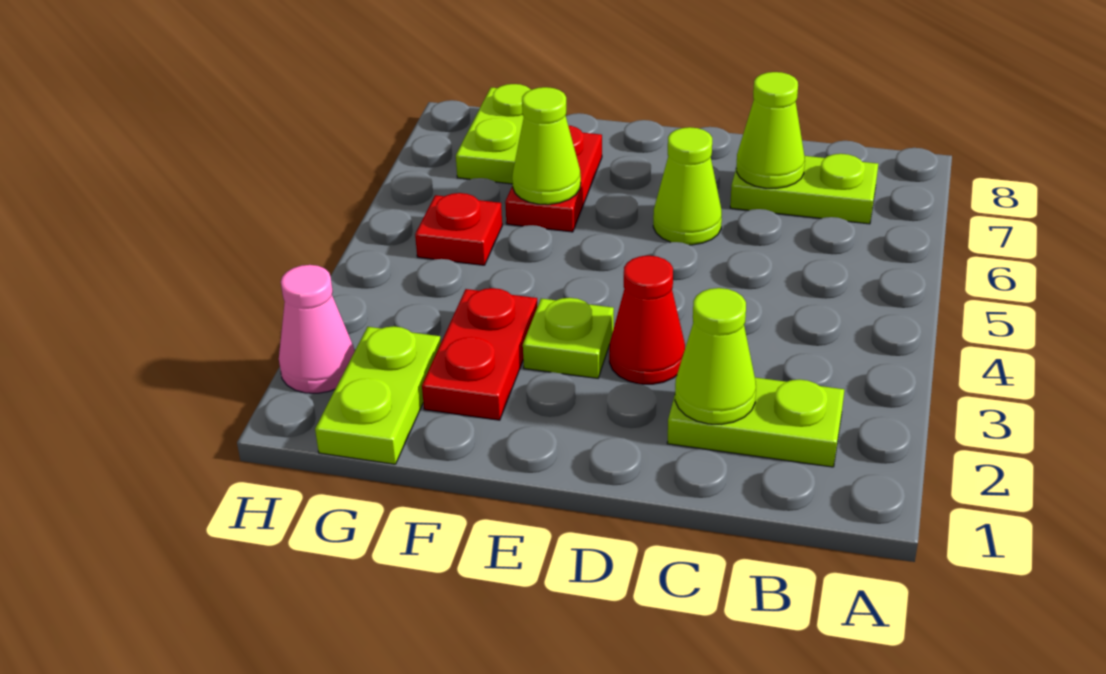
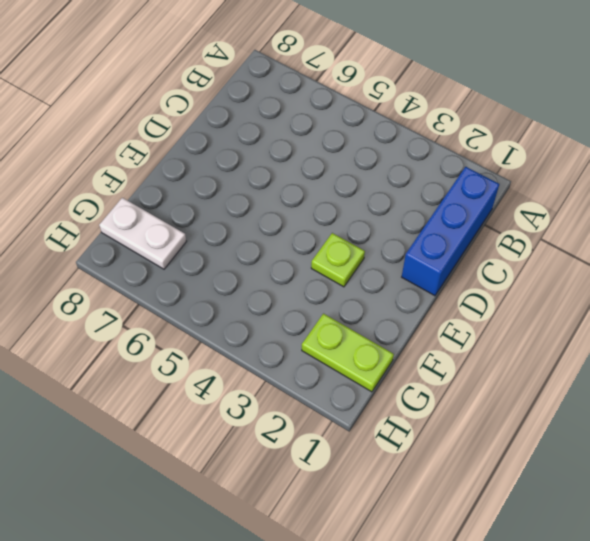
blue brick B1:D1 level 1 -> none
white plate G7:G8 level 1 -> lime plate G7:G8 level 1
none -> lime plate B2:C2 level 1
none -> lime plate B7:C7 level 1
none -> red cone D3 level 1

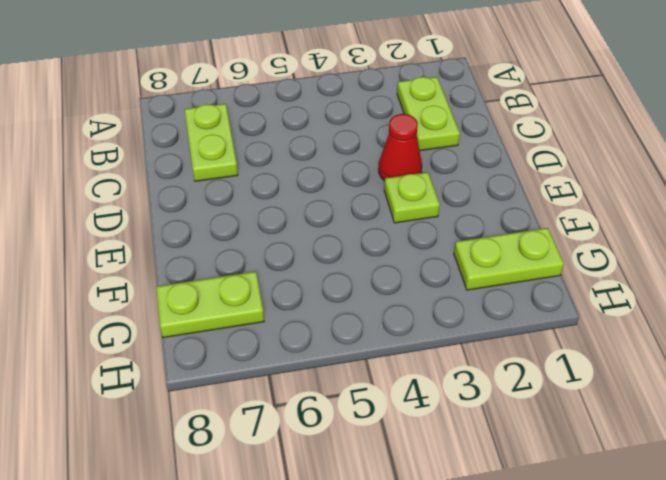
none -> lime cone D6 level 1
none -> red plate F2:F3 level 1
none -> red plate F6:F7 level 1

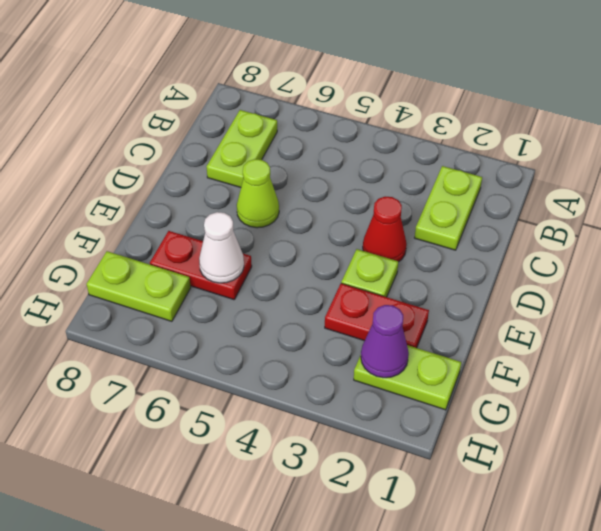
white cone F6 level 2 -> lime cone F6 level 2
purple cone G2 level 2 -> none
none -> red plate G5 level 1
none -> pink cone H2 level 1
none -> lime cone C2 level 2

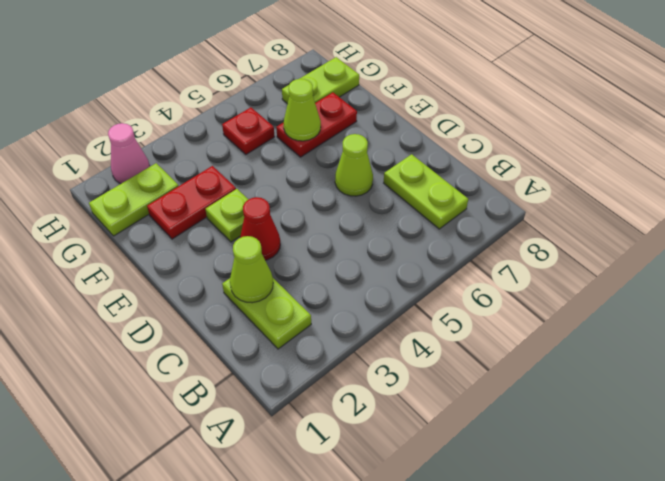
none -> lime cone C7 level 2

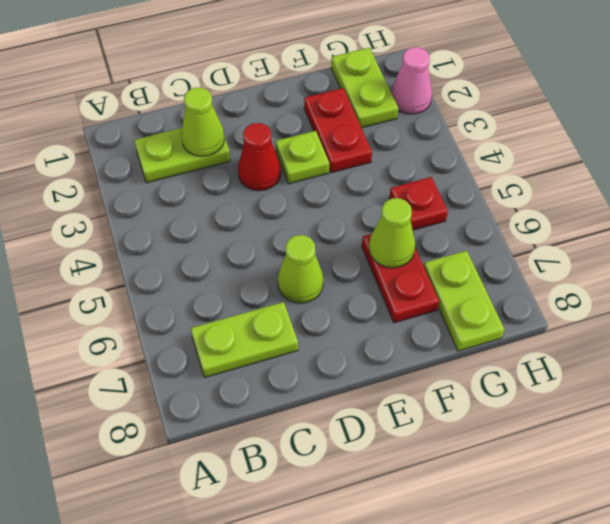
none -> lime cone C7 level 2

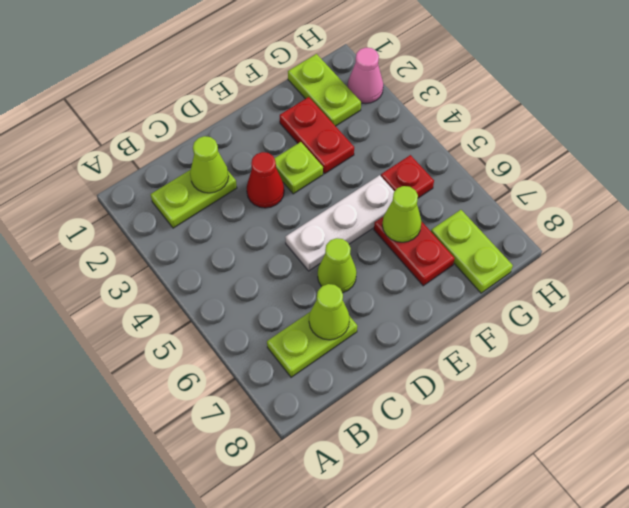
white plate D5:F5 level 1 -> none

